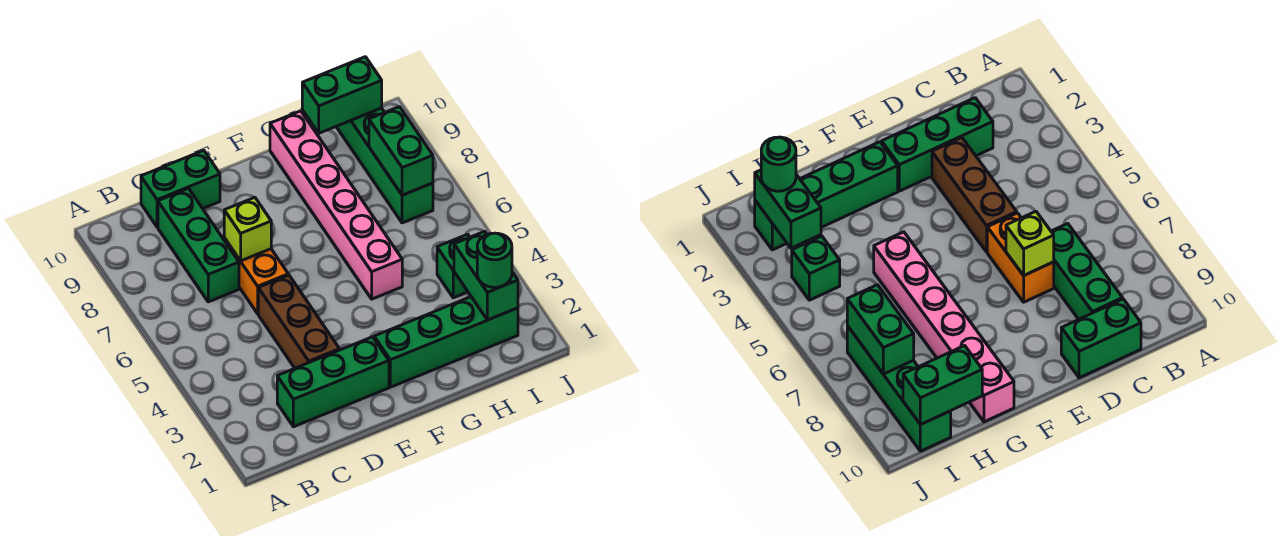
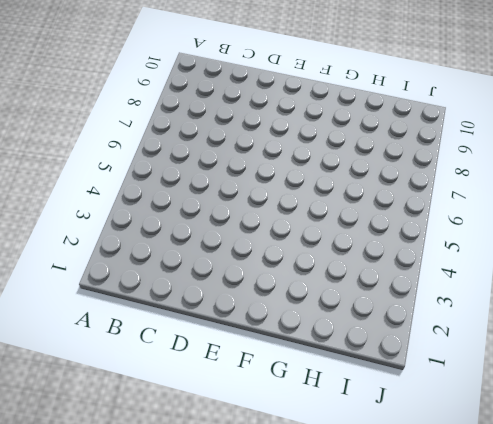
none -> green brick C2:E2 level 1
none -> green brick C7:C9 level 1
none -> green brick C10:D10 level 1

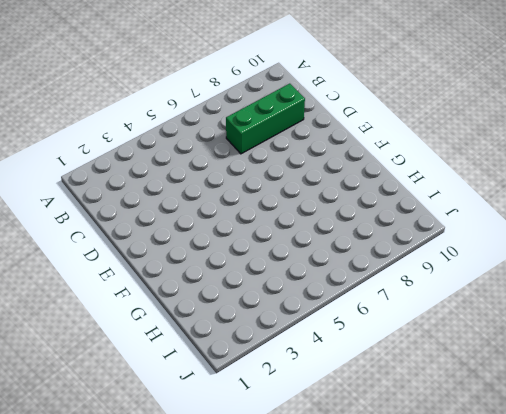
none -> green brick C2:E2 level 1
none -> green brick C10:D10 level 1
none -> brown brick D3:D5 level 1

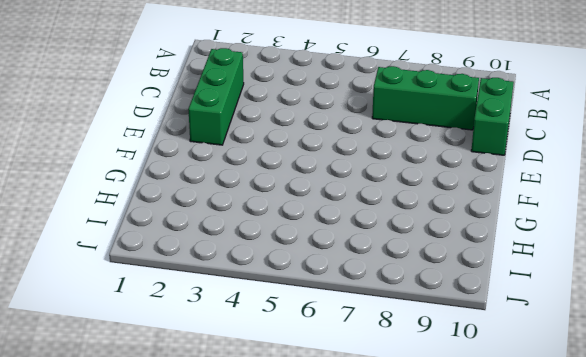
none -> brown brick D3:D5 level 1
none -> orange brick D6:D7 level 1
none -> green brick F2:I2 level 1

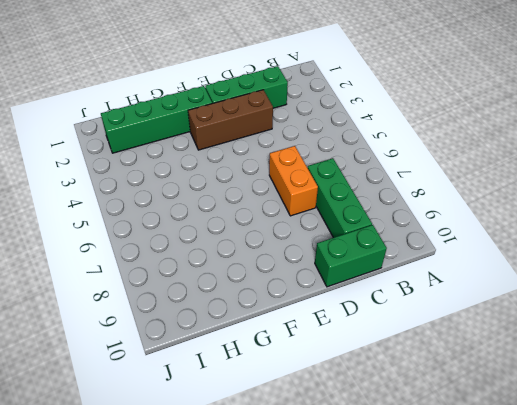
brown brick D3:F3 level 1 -> brown brick D3:D5 level 1
none -> pink brick G5:G10 level 1
none -> green brick I4 level 1
none -> green brick I7:I10 level 1

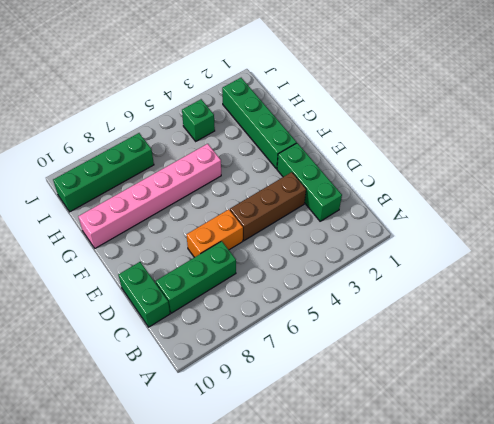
none -> lime brick D7 level 2
none -> green brick H10:I10 level 2
none -> green brick I2:I3 level 2

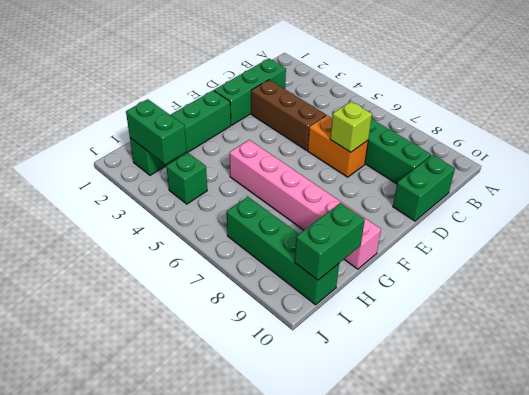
none -> green brick I7:I8 level 2
none -> green round brick I2 level 3

